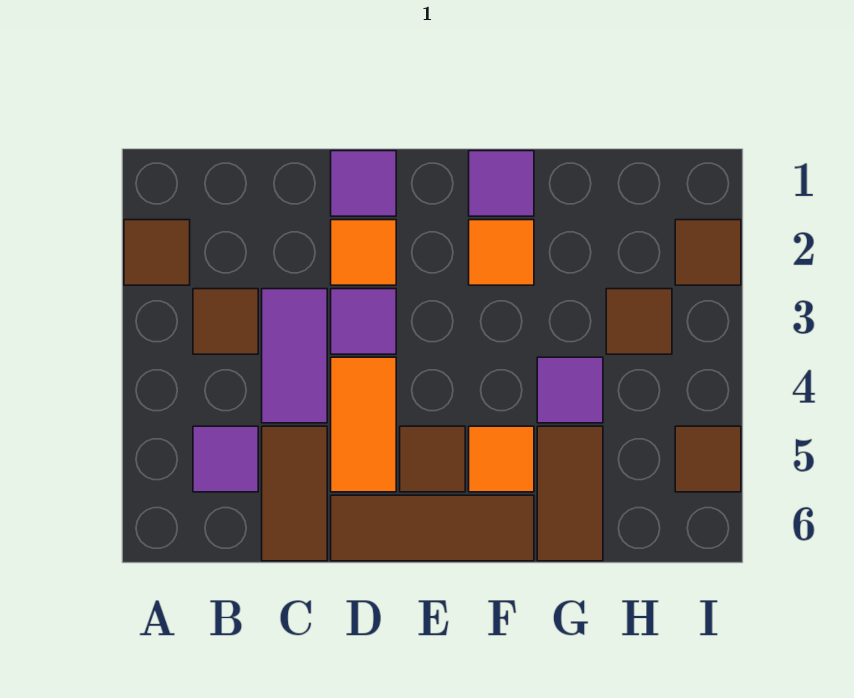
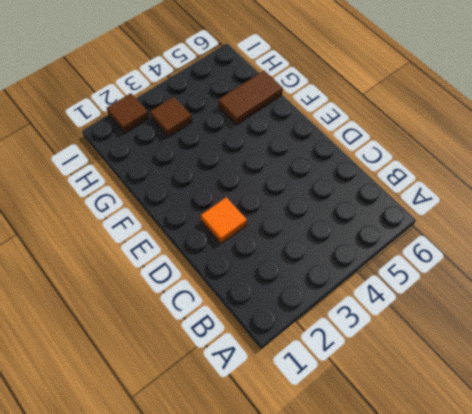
none -> brown tile A2 level 1
none -> brown tile B3 level 1
none -> purple tile B5 level 1

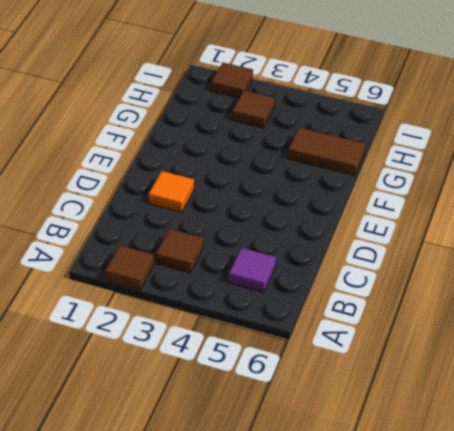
none -> purple tile C3:C4 level 1
none -> brown tile C5:C6 level 1
none -> purple tile D1 level 1

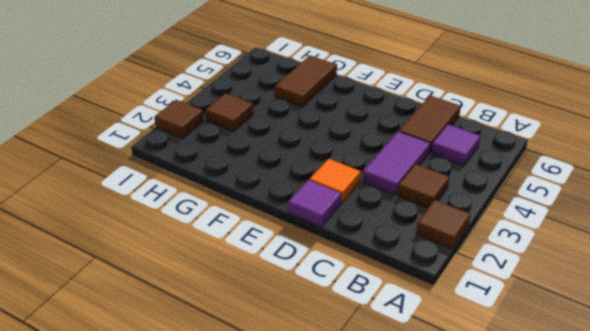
none -> purple tile D3 level 1
none -> orange tile D4:D5 level 1
none -> brown tile D6:F6 level 1

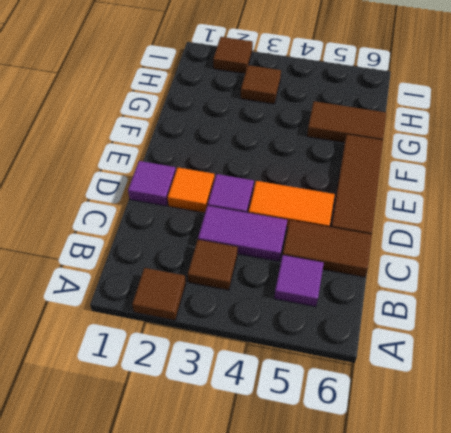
none -> brown tile E5 level 1
none -> purple tile F1 level 1
none -> orange tile F2 level 1

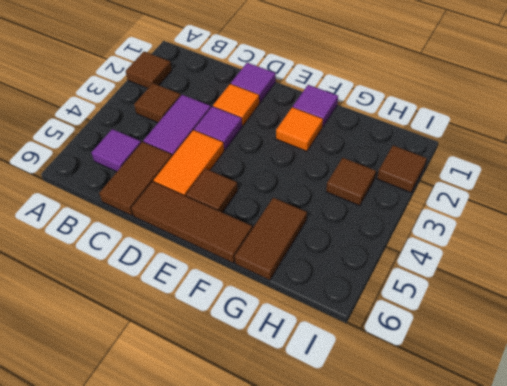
none -> orange tile F5 level 1
none -> purple tile G4 level 1
none -> brown tile I5 level 1

